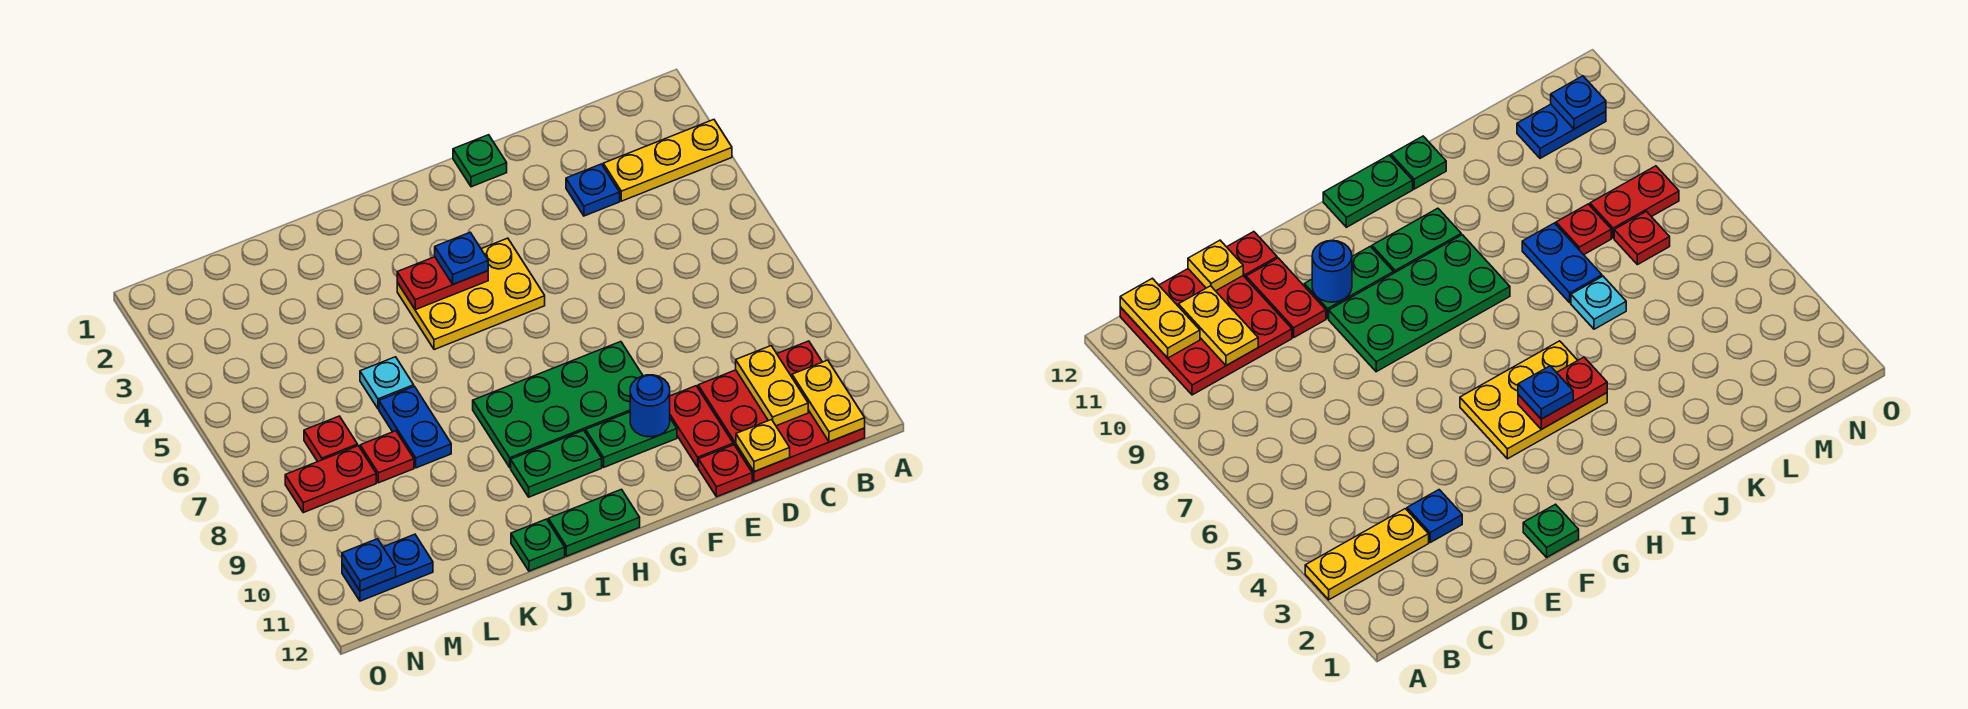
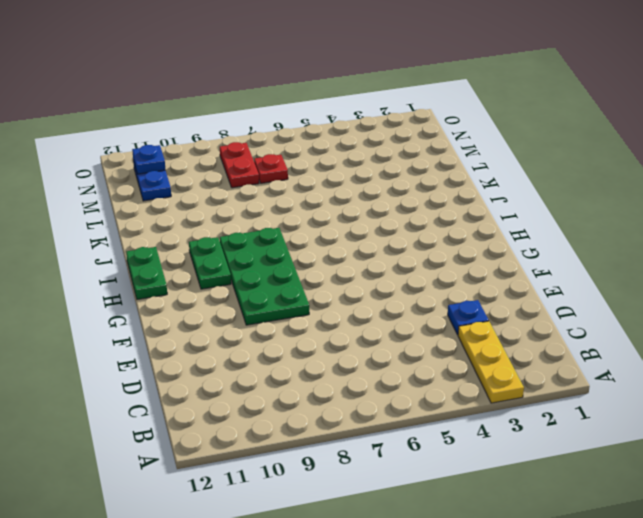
none -> red plate B10:D12 level 1
none -> red plate E10:E11 level 1
none -> red plate E12 level 1

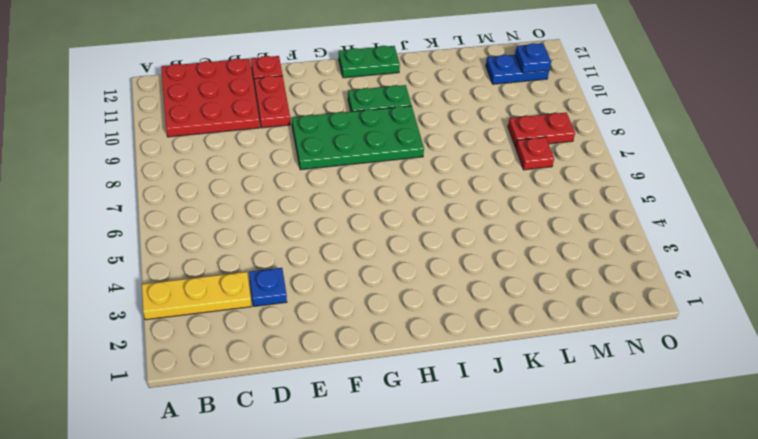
none -> green plate F1 level 1
none -> green plate F10:G10 level 1
none -> yellow plate G4:I5 level 1

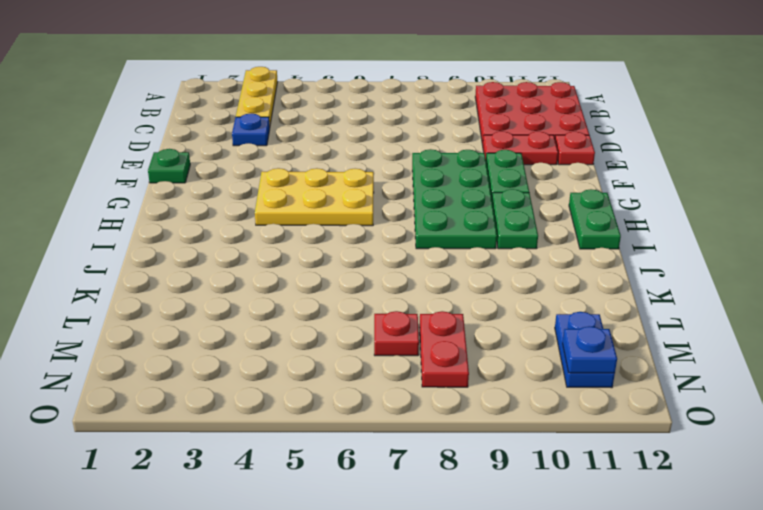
yellow plate G4:H6 level 1 -> yellow plate G4:I5 level 1
none -> green plate J12 level 1
none -> cyan plate K6 level 1
none -> blue plate K7:K8 level 1

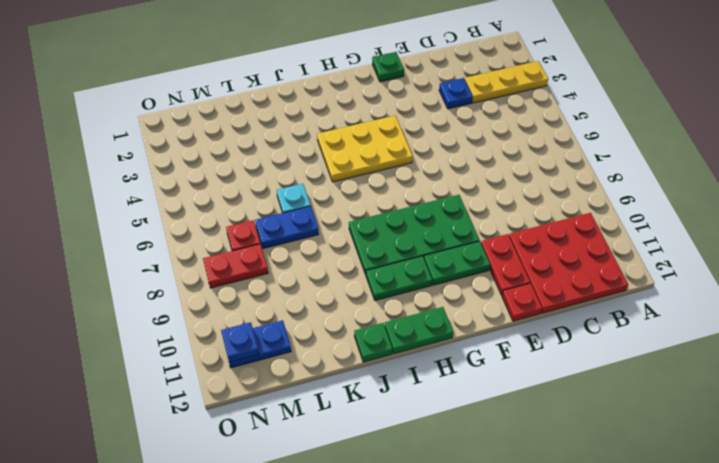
blue plate K7:L7 level 1 -> blue plate K7:K8 level 1
none -> red plate L8 level 1
none -> yellow plate B11:B12 level 2
none -> yellow plate C10:C11 level 2

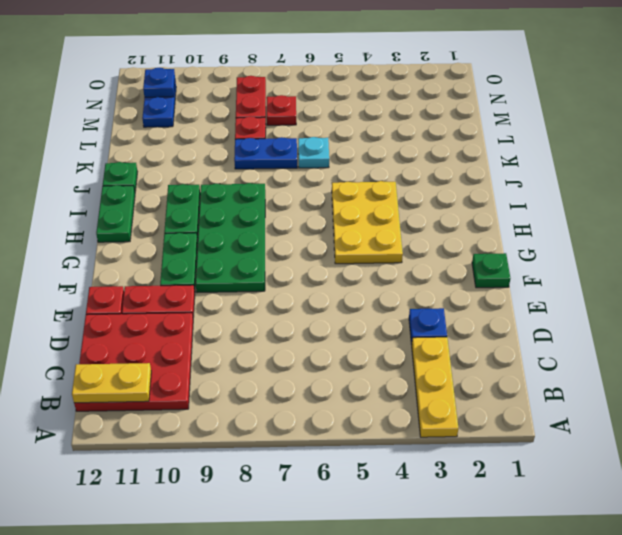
none -> yellow plate C10:C11 level 2
none -> yellow plate D12 level 2
none -> blue round brick F10 level 2

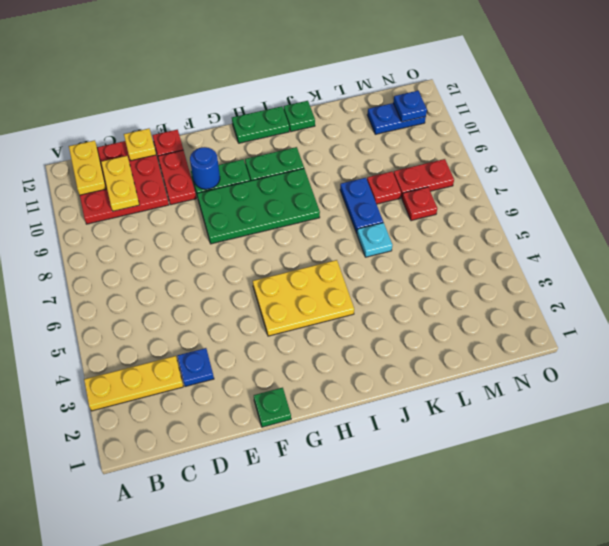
none -> red plate H4:I4 level 2
none -> blue plate H4 level 3

